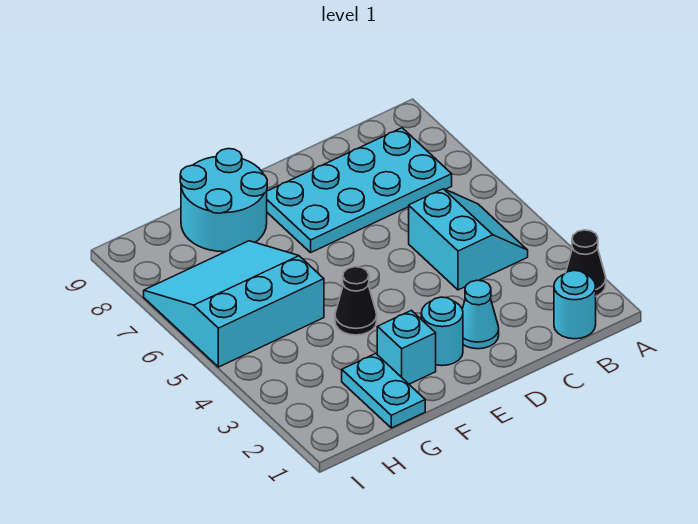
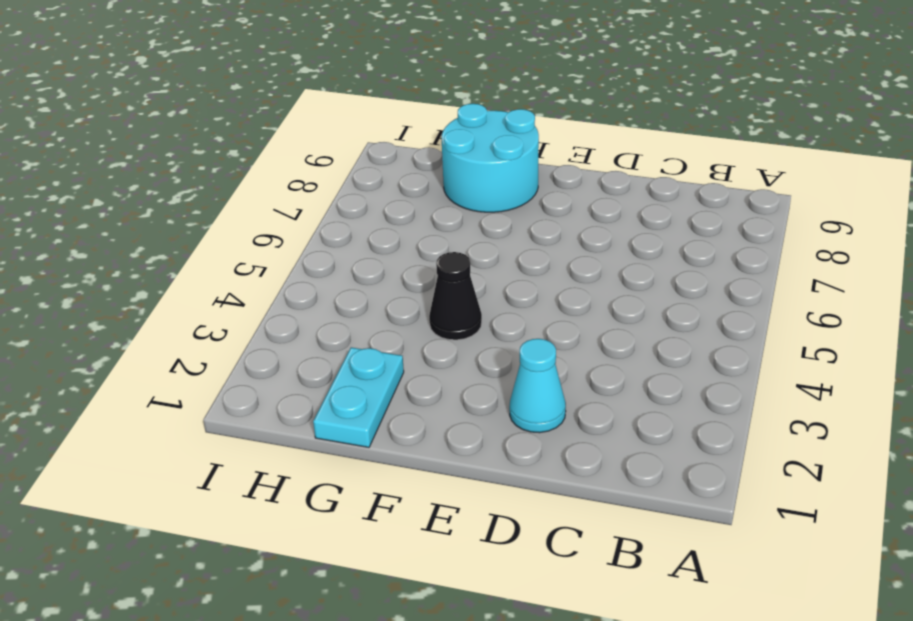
none -> black cone A2 level 1
none -> cyan round brick B1 level 1

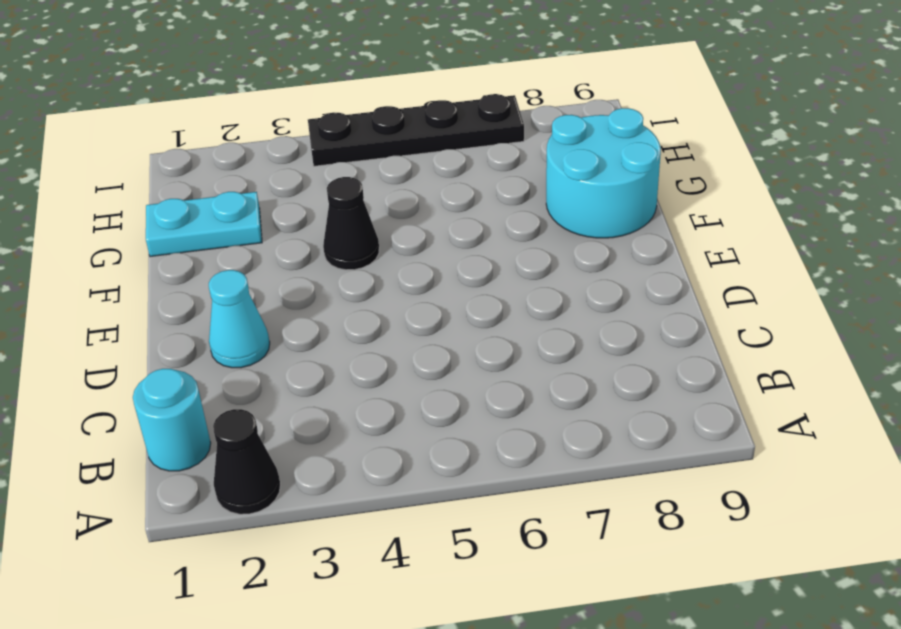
black plate I4:I7 level 1 -> cyan slope G5:I7 level 1 top 5
none -> cyan slope B4:C5 level 1 top C
none -> cyan plate B7:E8 level 1

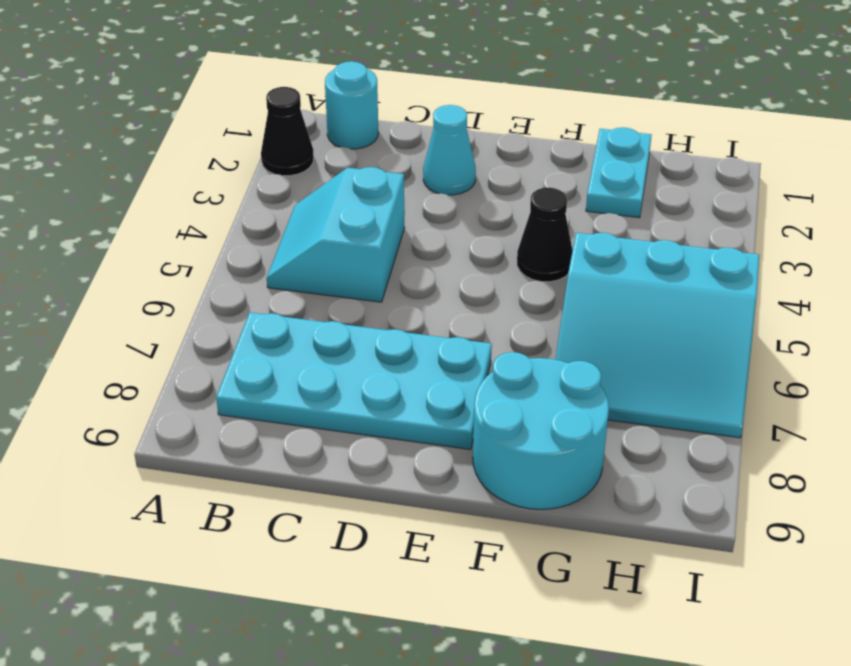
none -> cyan round brick E2 level 1
none -> cyan brick F2 level 1

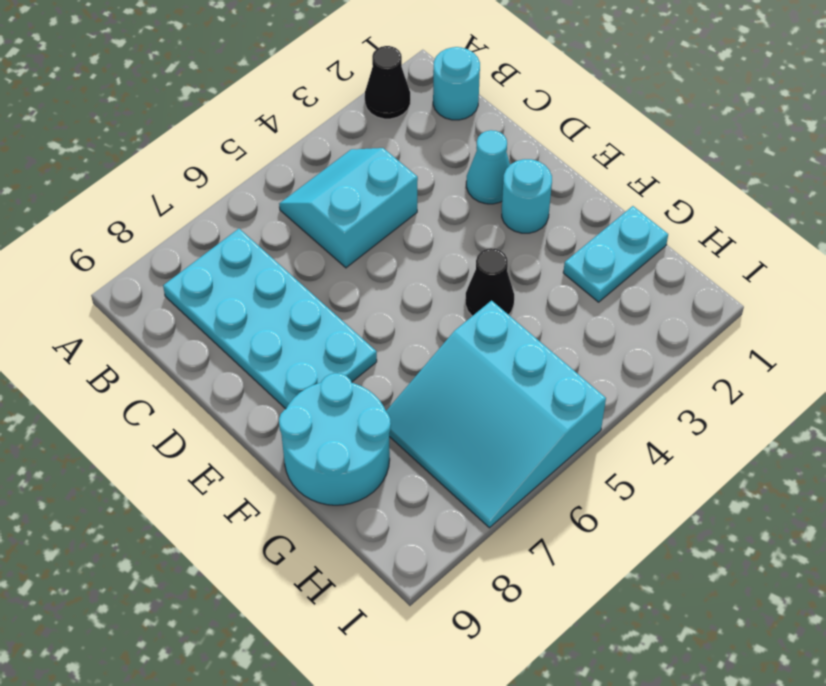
none -> cyan brick F2 level 1

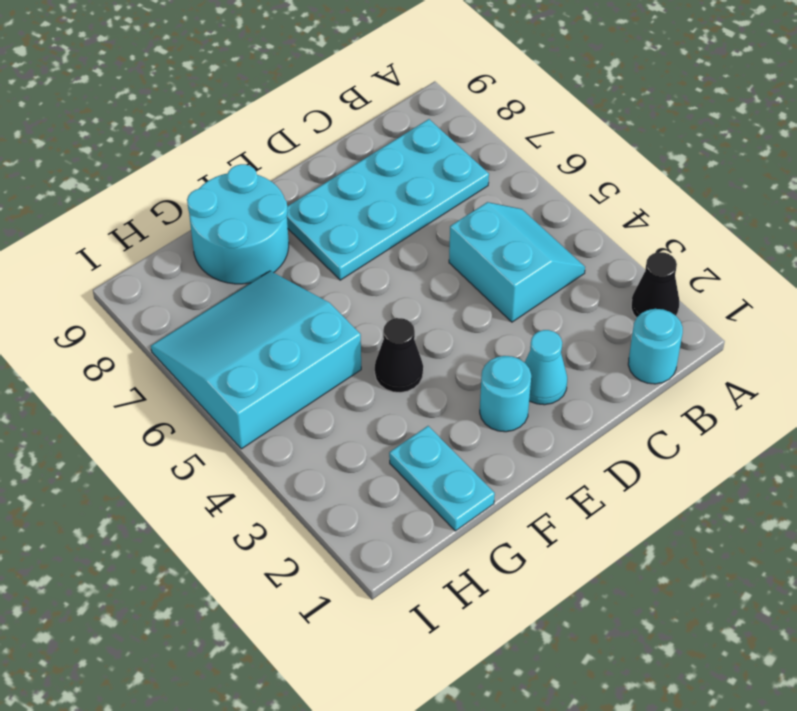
none -> cyan brick F2 level 1

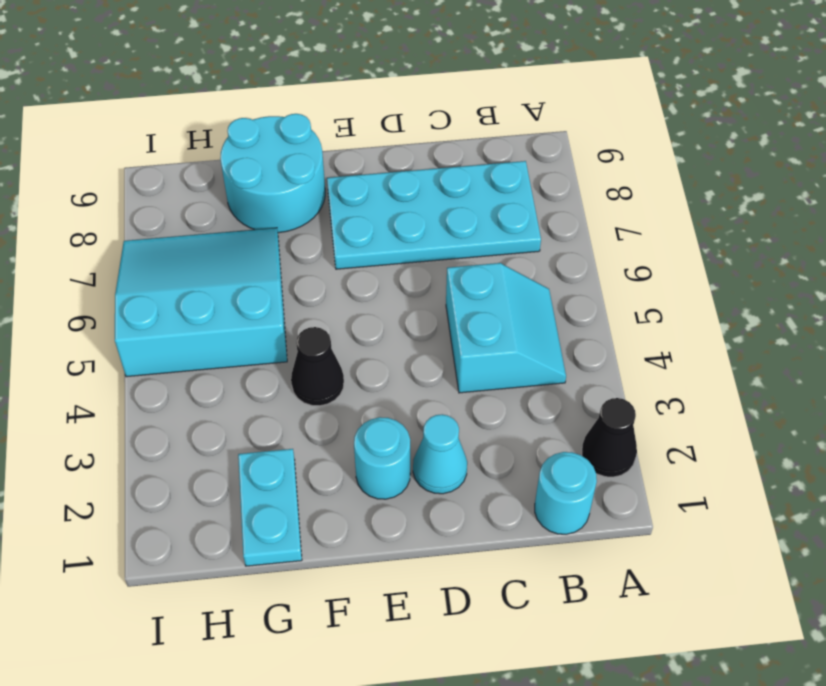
none -> cyan brick F2 level 1

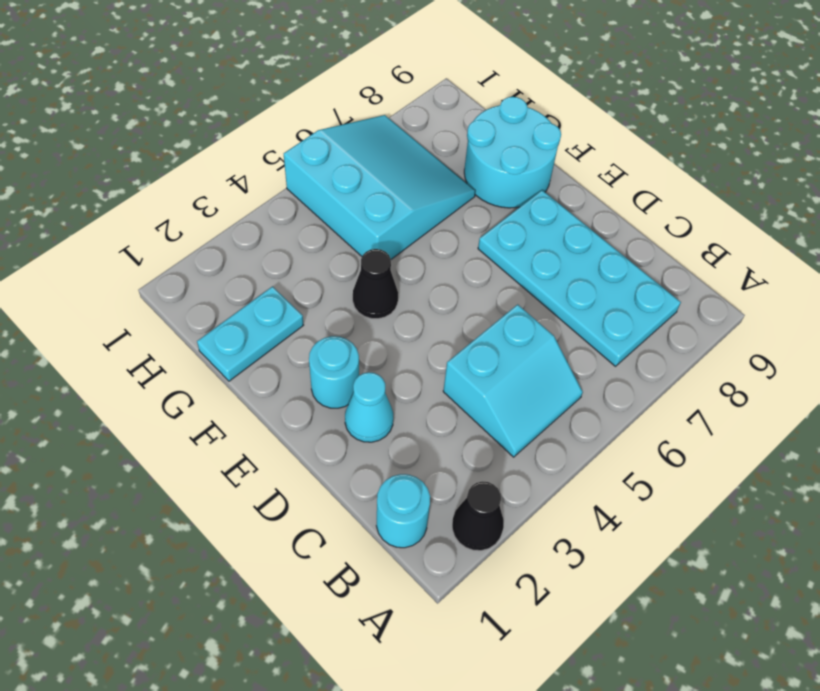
none -> cyan brick F2 level 1

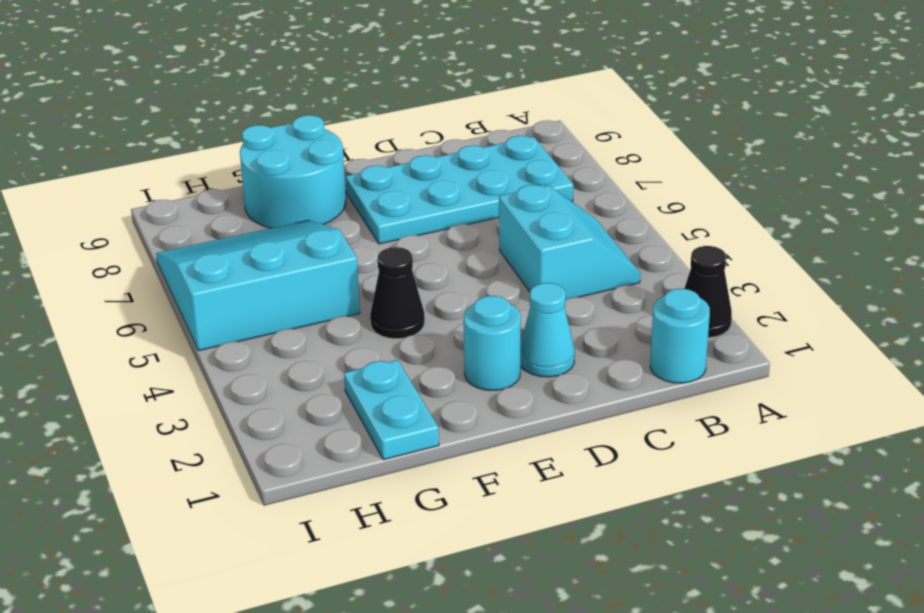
none -> cyan brick F2 level 1

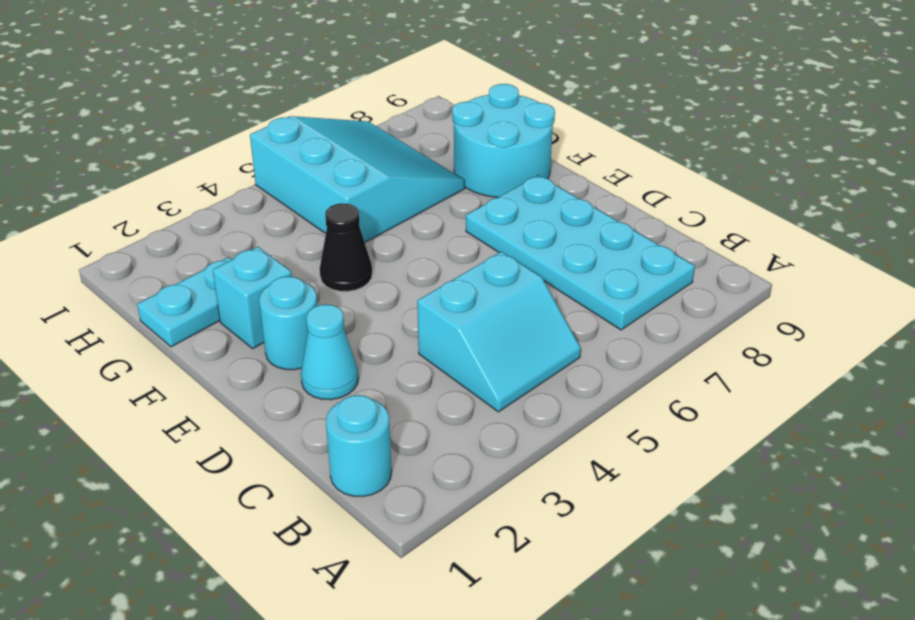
none -> black cone A2 level 1

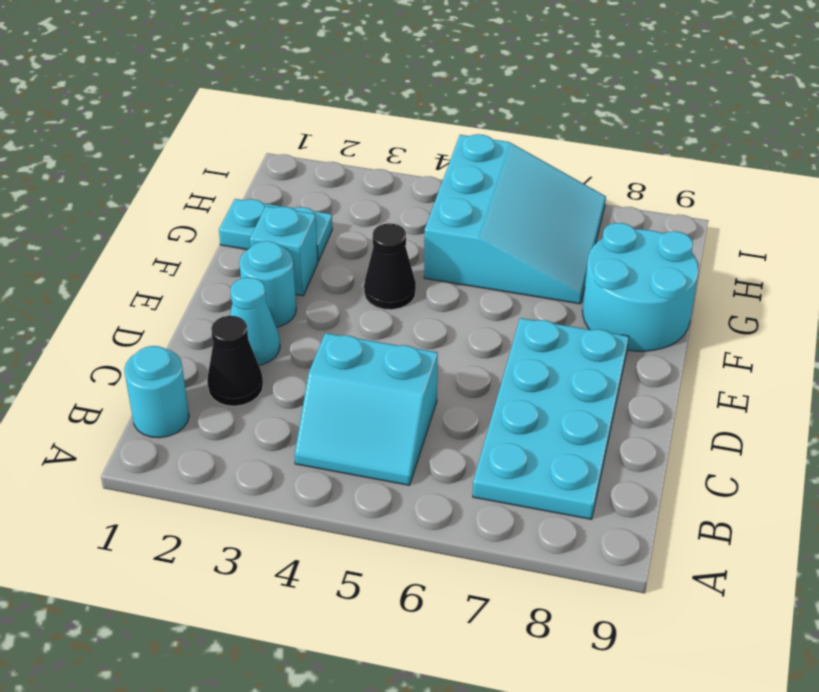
black cone C2 level 1 -> black cone A2 level 1

